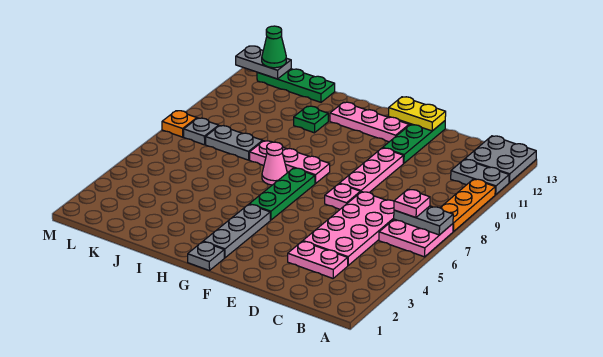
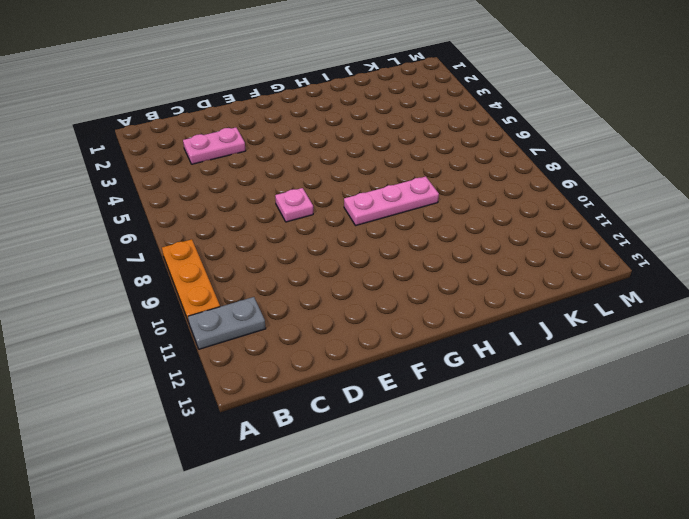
none -> pink plate A6:B7 level 1
none -> grey plate A12:B13 level 1
none -> pink plate C4:D7 level 1

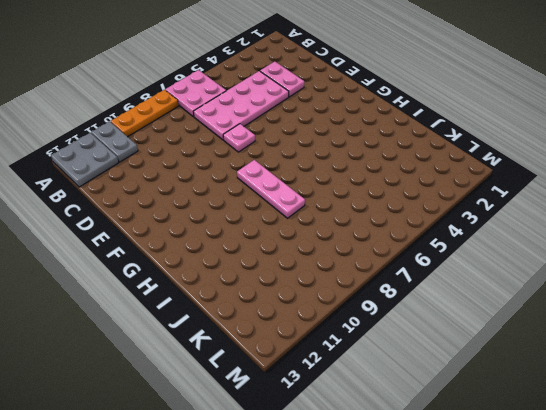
none -> pink plate E8:E10 level 1
none -> green plate E11:E13 level 1
none -> pink plate F12:H12 level 1

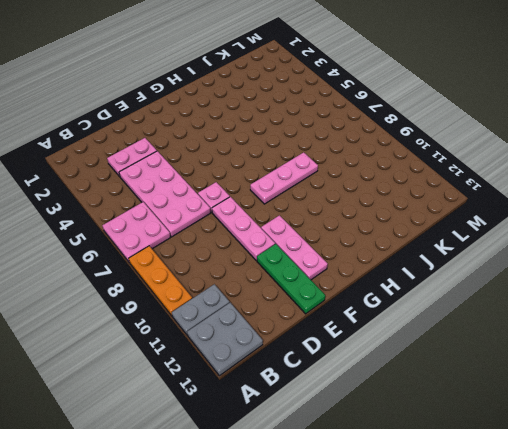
pink plate F10:F12 level 1 -> pink plate F12:H12 level 1
none -> grey plate G1 level 1
none -> grey plate G2:G4 level 1
none -> green plate G5:G7 level 1

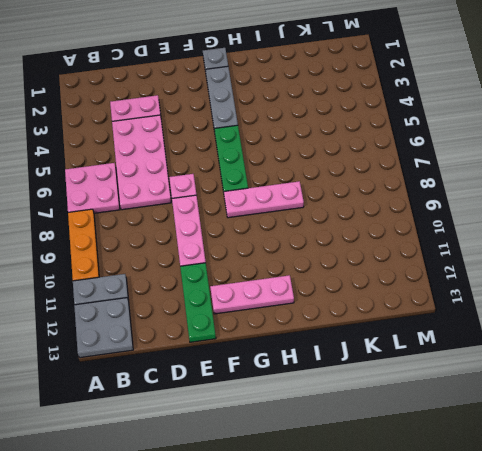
none -> pink cone H7 level 1
none -> green plate I11 level 1
none -> grey plate J8:K8 level 1

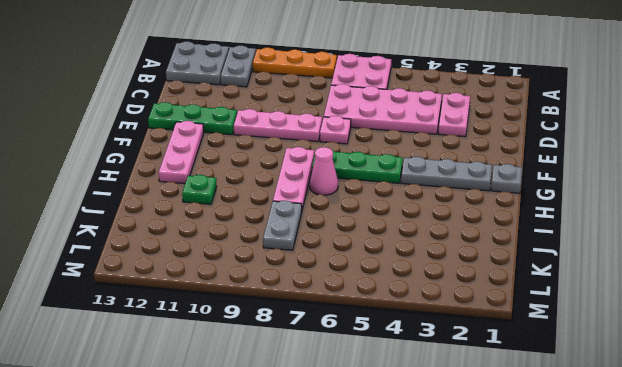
none -> green plate J13:L13 level 1
none -> grey plate L8 level 1
none -> orange plate M8 level 1

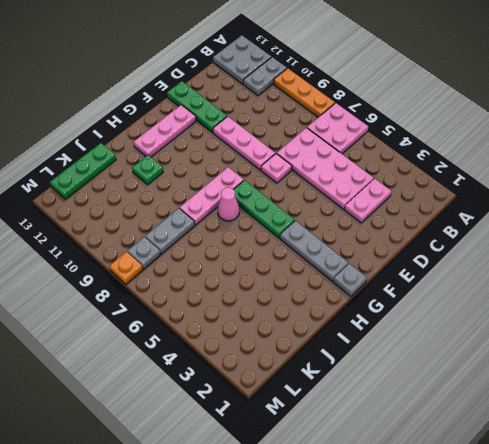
none -> grey plate A7:B7 level 2
none -> yellow plate E13:F13 level 2
none -> grey plate L13:M13 level 2

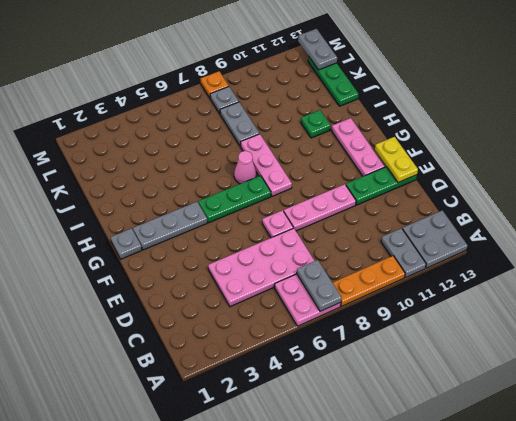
none -> pink plate C3:D3 level 1
none -> pink plate B7 level 3
none -> green cone L13 level 3

